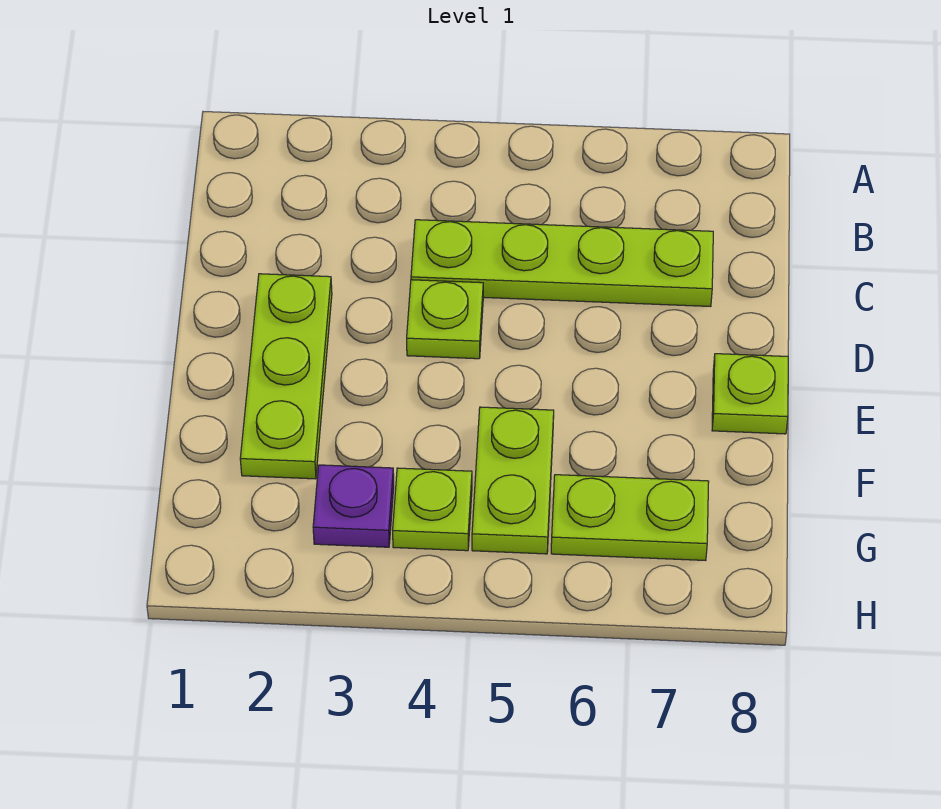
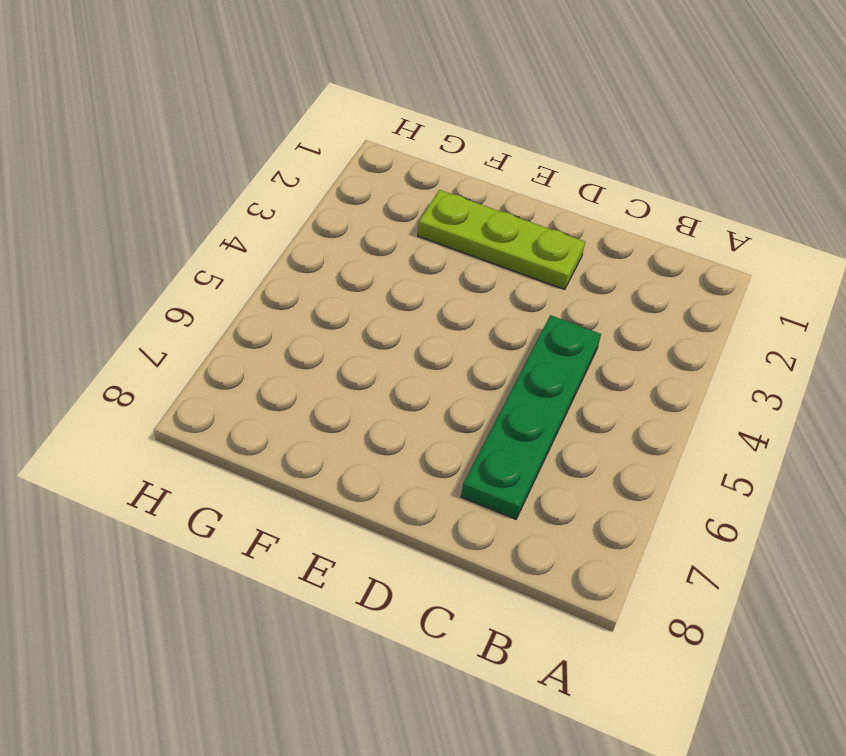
green plate C4:C7 level 1 -> lime plate C4:C7 level 1
none -> lime plate D4 level 1
none -> lime plate E8 level 1

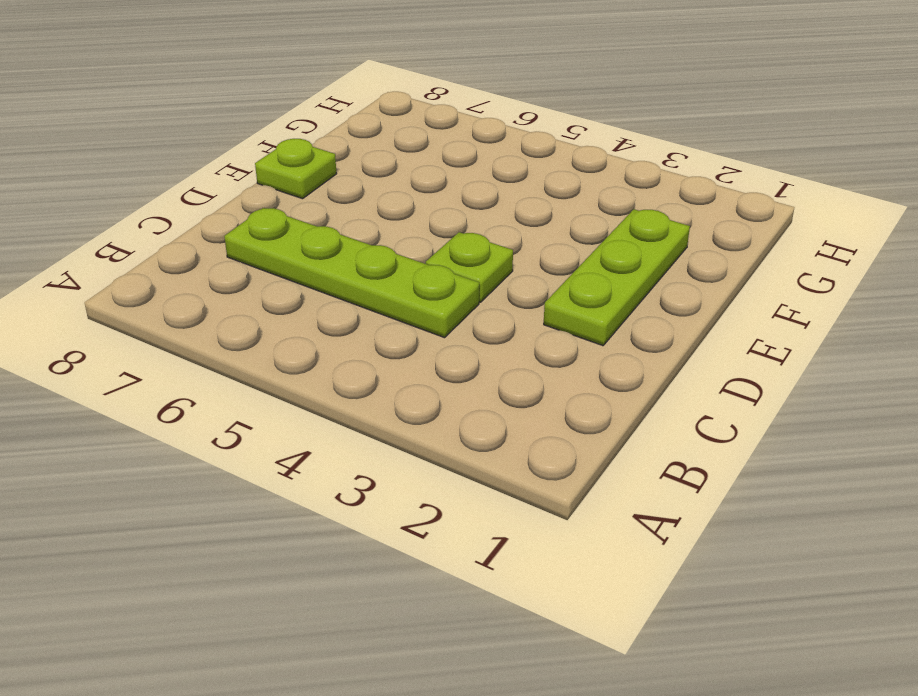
none -> lime plate F5:G5 level 1
none -> purple plate G3 level 1

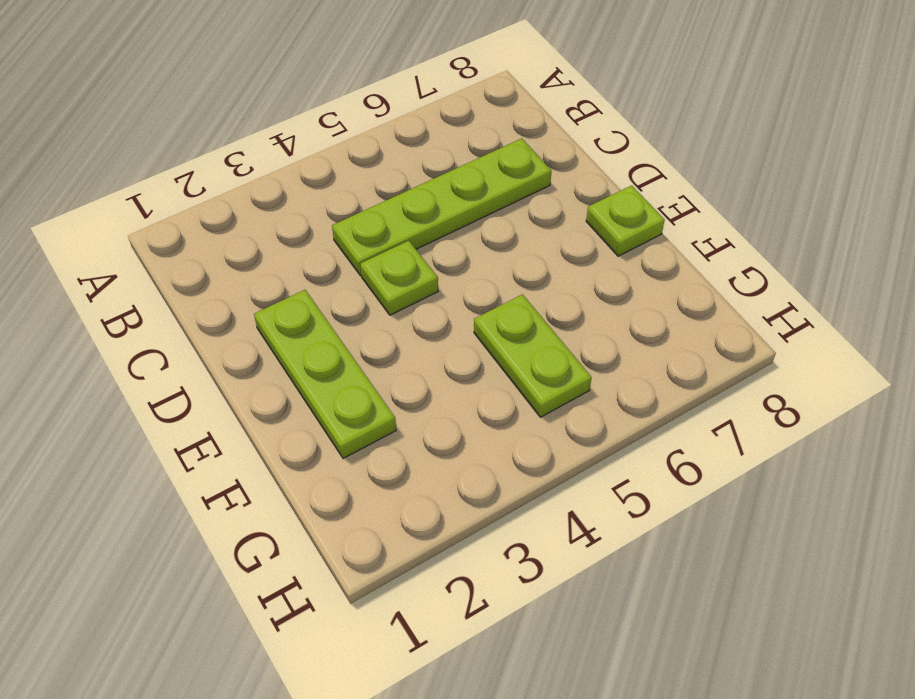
none -> purple plate G3 level 1
none -> lime plate G4 level 1

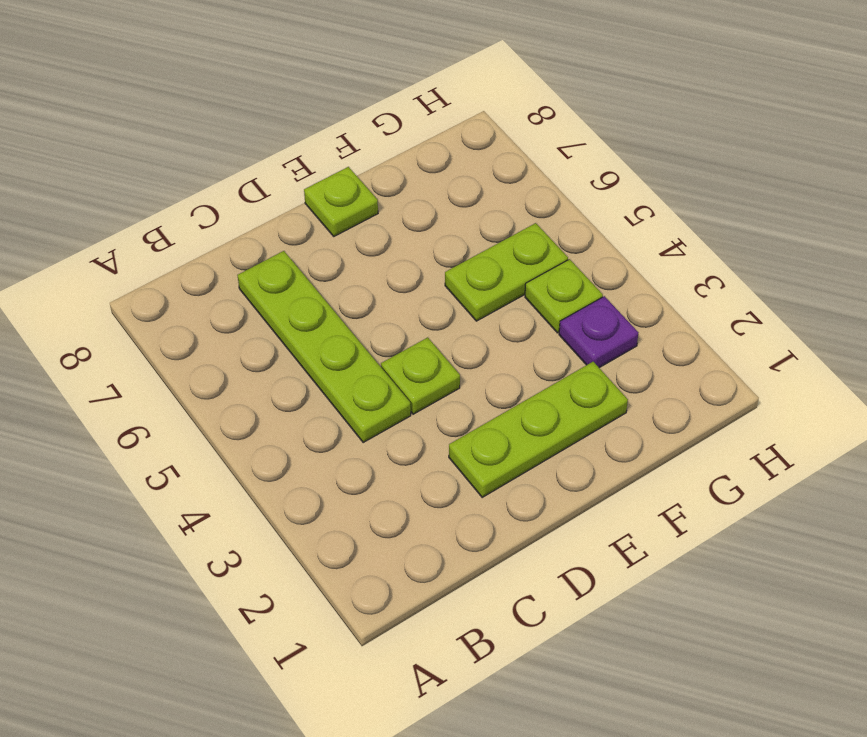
none -> lime plate G6:G7 level 1

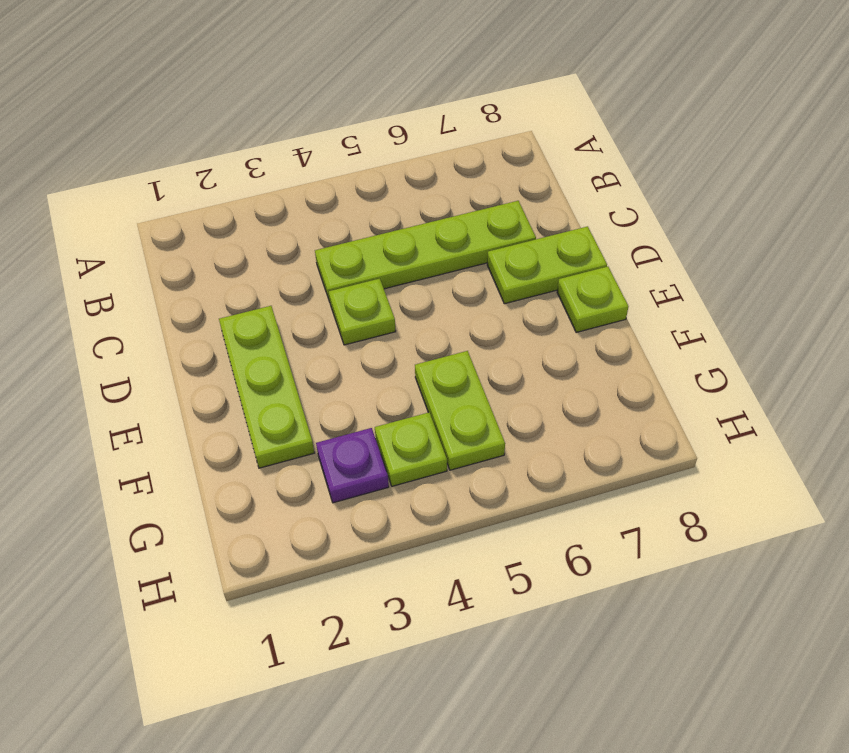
lime plate D7:D8 level 1 -> lime plate G6:G7 level 1

